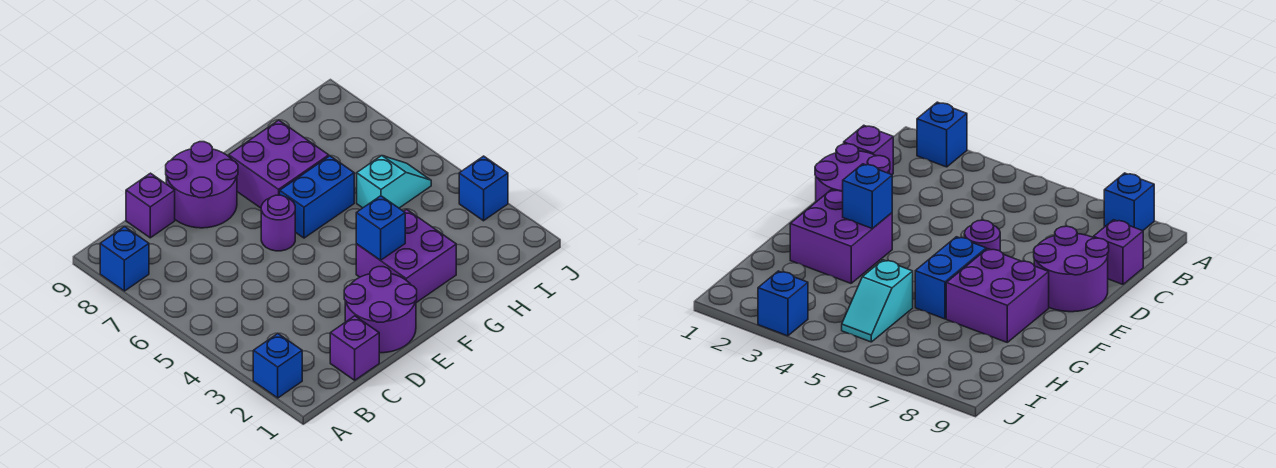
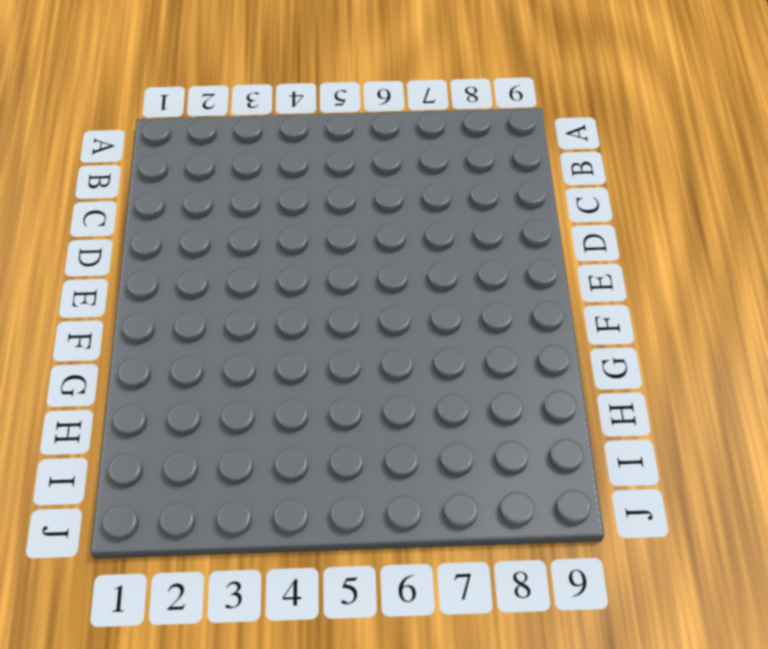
none -> blue brick A2 level 1
none -> blue brick A8 level 1
none -> purple brick C1 level 1

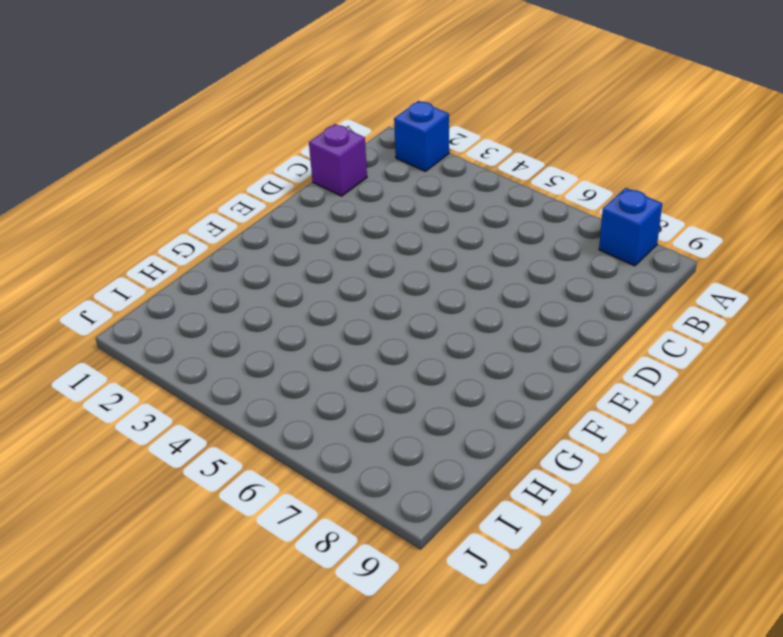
none -> purple brick C9 level 1
none -> purple round brick D1:E2 level 1
none -> purple round brick D8:E9 level 1

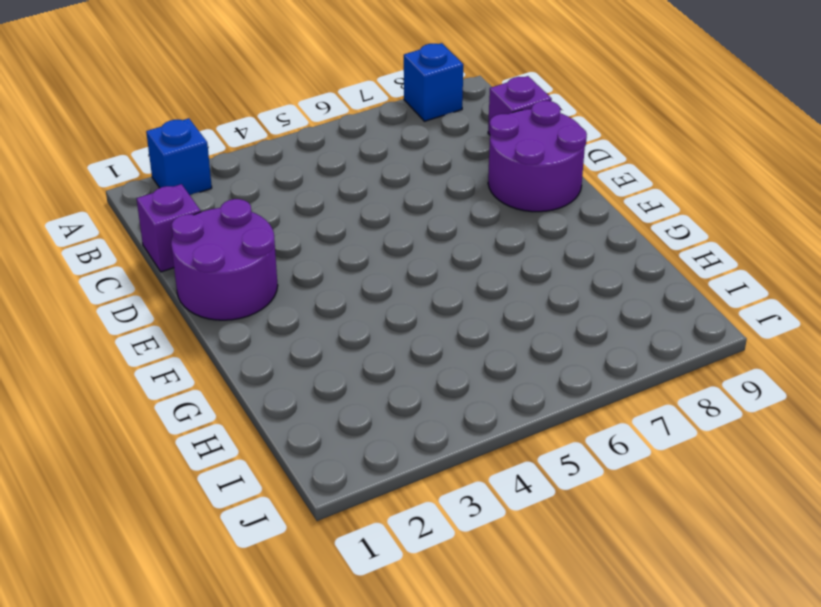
none -> purple round brick E6 level 1
none -> purple brick F2:G3 level 1
none -> blue brick F6:G6 level 1

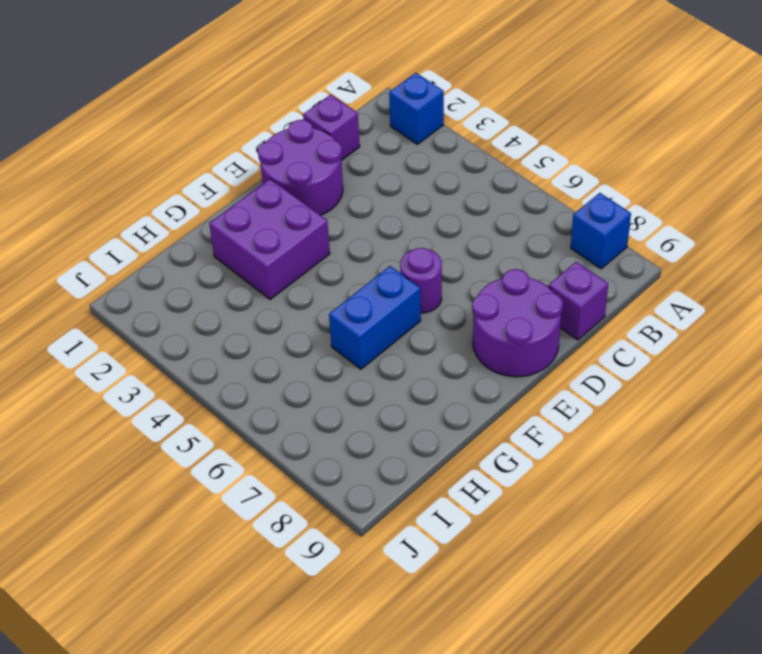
none -> purple brick F7:G8 level 1
none -> cyan slope H5:I5 level 1 top H
none -> blue brick J3 level 1

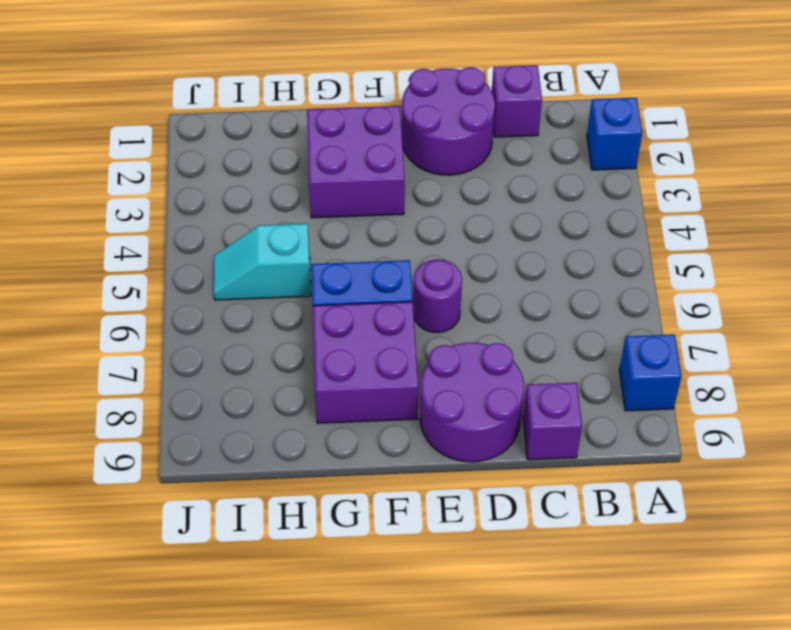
none -> blue brick J3 level 1
none -> blue brick F3 level 2

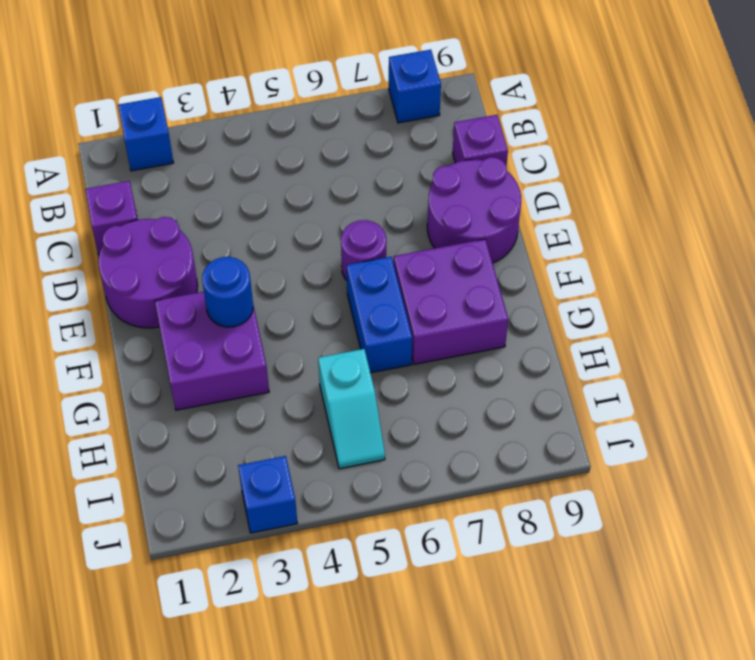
blue round brick F3 level 2 -> blue brick F3 level 2

